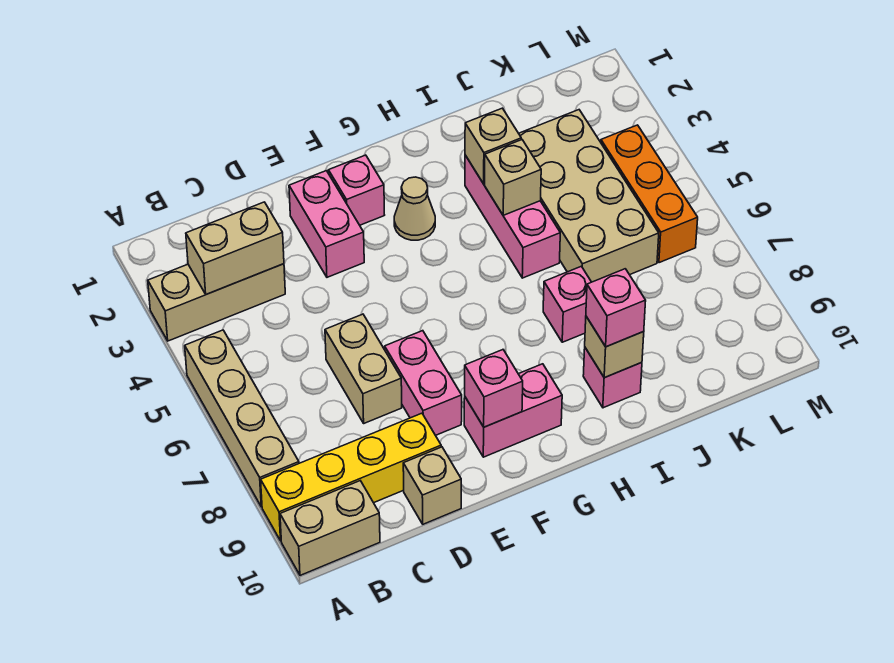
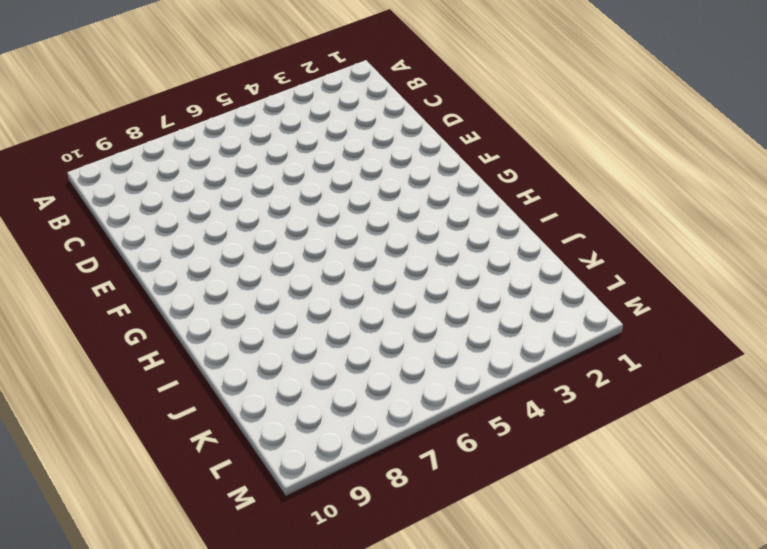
none -> tan brick A3:C3 level 1
none -> tan brick A5:A8 level 1
none -> yellow brick A9:D9 level 1

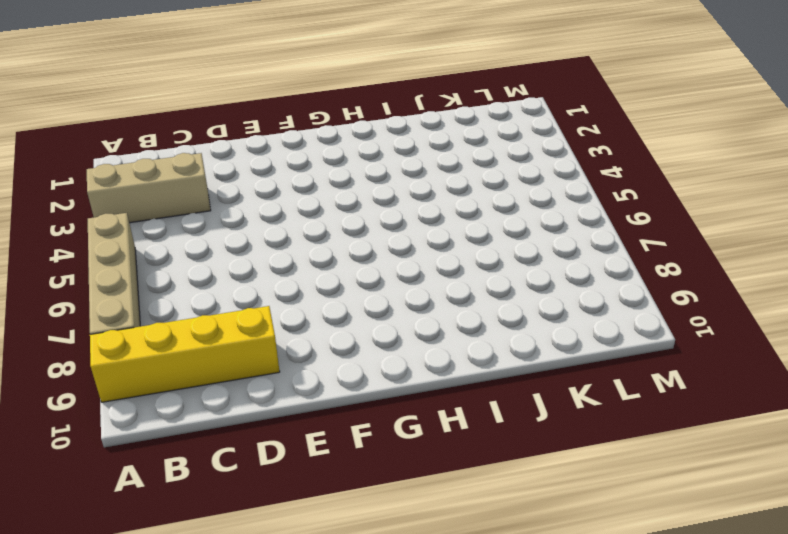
none -> tan brick A10:B10 level 1
none -> tan brick D6:D7 level 1
none -> tan brick D10 level 1

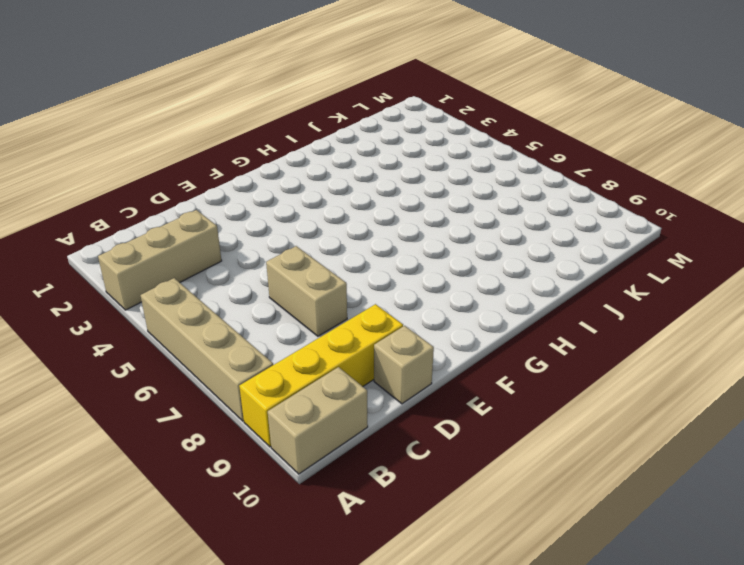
none -> pink brick E2:E3 level 1
none -> pink brick E7:E8 level 1
none -> pink brick F2 level 1

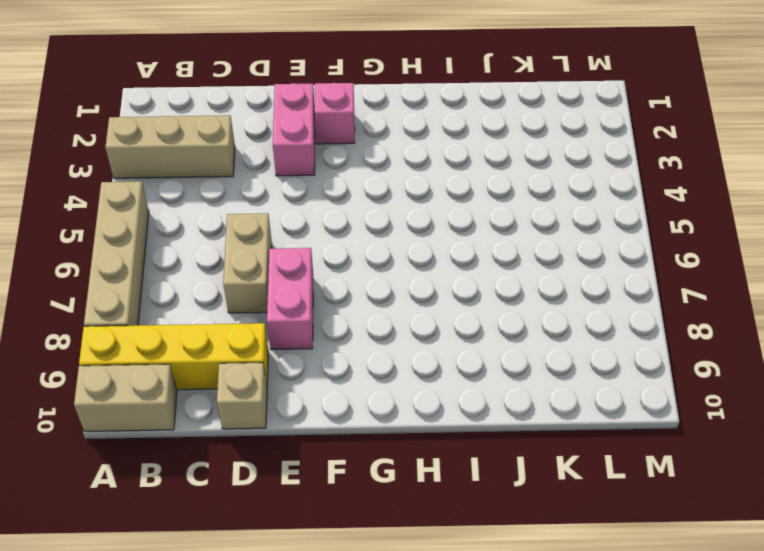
none -> pink brick F9:G9 level 1
none -> tan cone G3 level 1
none -> pink brick I3:I5 level 1

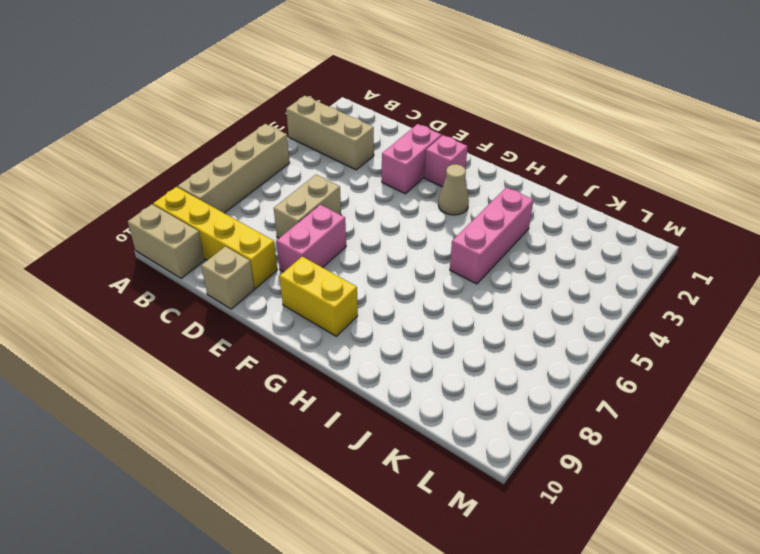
yellow brick F9:G9 level 1 -> pink brick F9:G9 level 1
none -> pink brick I7 level 1
none -> pink brick I9 level 1
none -> tan brick J3:K6 level 1

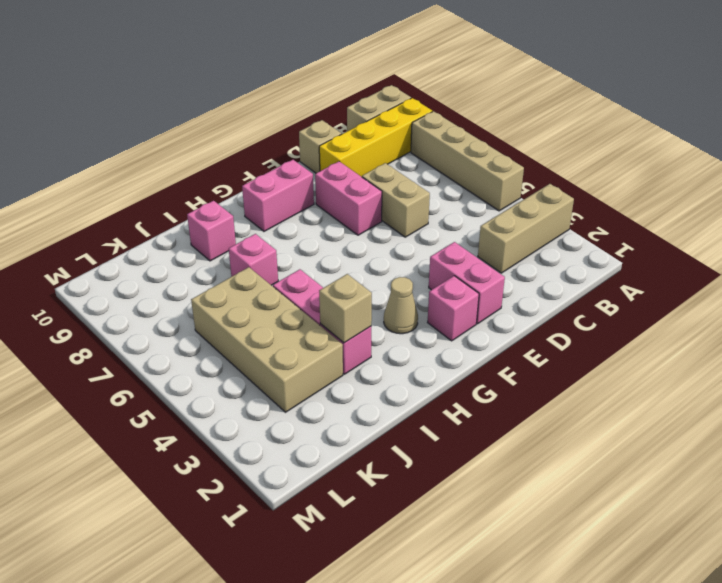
none -> orange brick L4:L6 level 1
none -> tan brick B3:C3 level 2
none -> pink brick F9 level 2

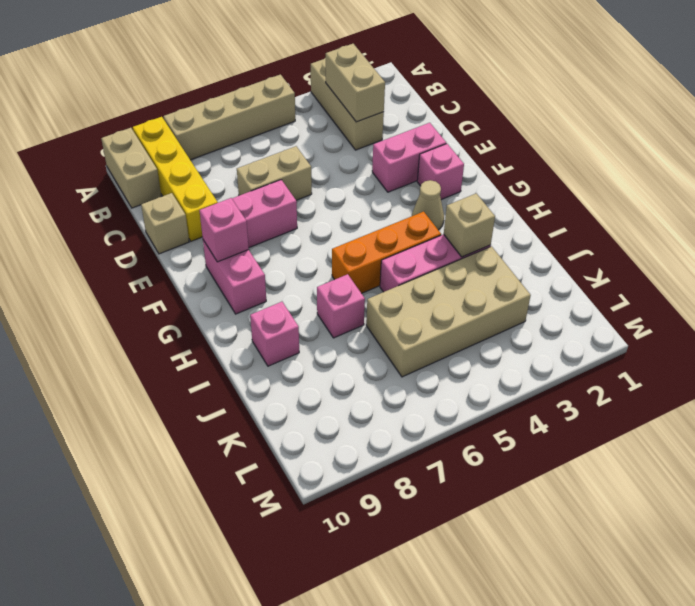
orange brick H4:H6 level 1 -> orange brick L4:L6 level 1
none -> tan brick I4 level 2
none -> tan brick I9 level 2
none -> pink brick I9 level 3

